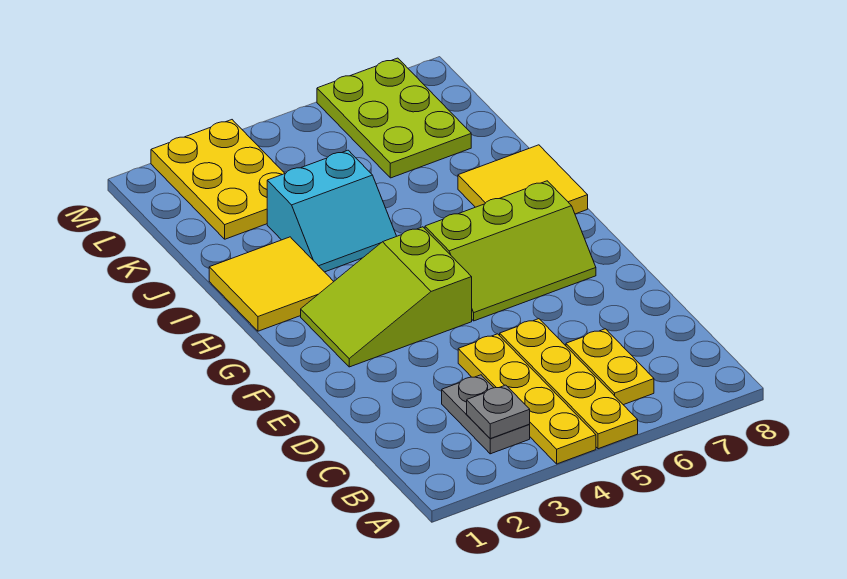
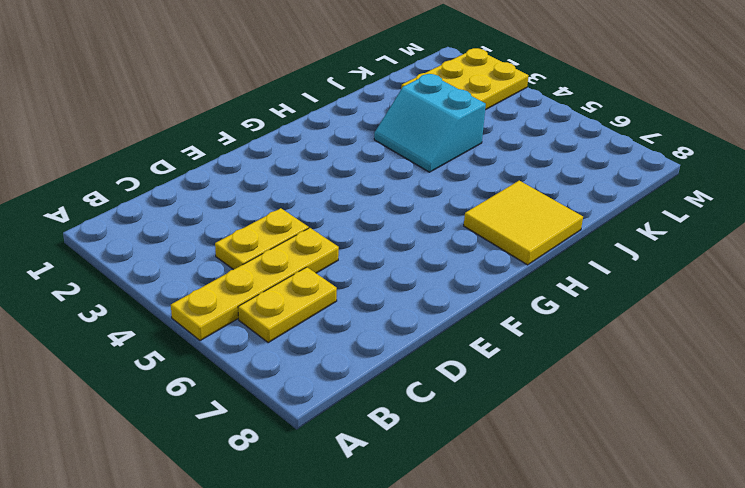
yellow plate C4:D4 level 1 -> yellow plate A4:D4 level 1
none -> grey plate B3:C3 level 1
none -> lime slope F2:G4 level 1 top 4
none -> lime slope F5:G7 level 1 top G

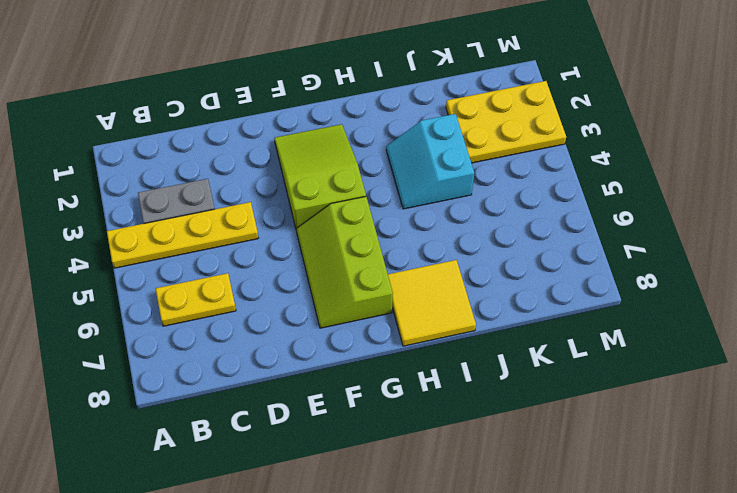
none -> yellow plate A5:D5 level 1
none -> yellow tile H1:I2 level 1
none -> lime plate K6:M7 level 1

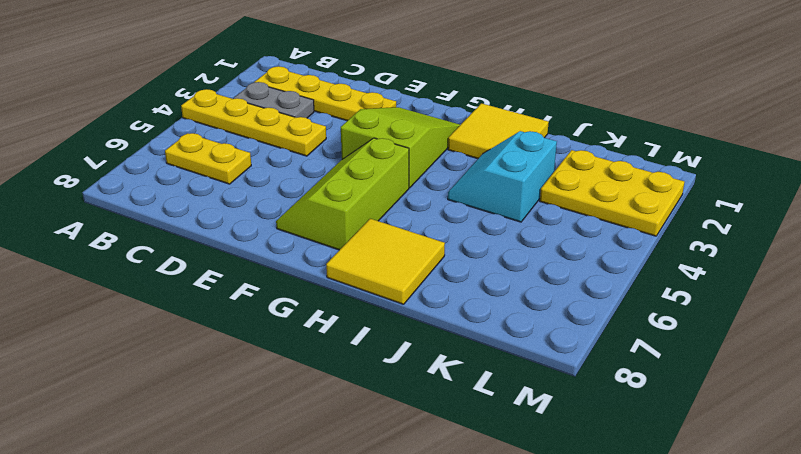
yellow plate B2:E2 level 1 -> yellow plate A5:D5 level 1
none -> lime plate K6:M7 level 1
none -> grey plate B3 level 2

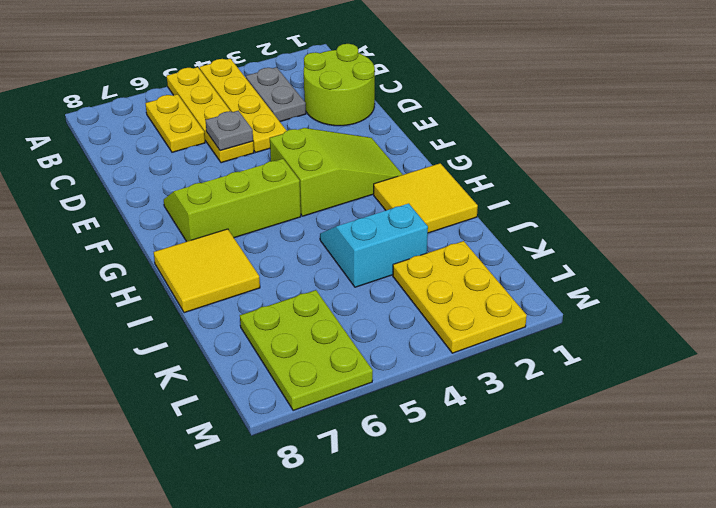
lime round brick C1:D2 level 1 -> none
grey plate D5 level 2 -> grey plate B3 level 2

